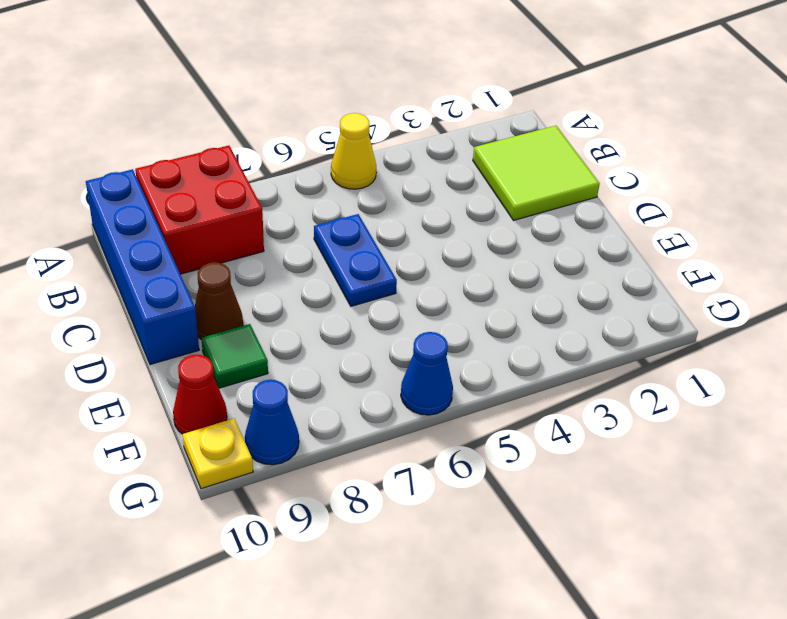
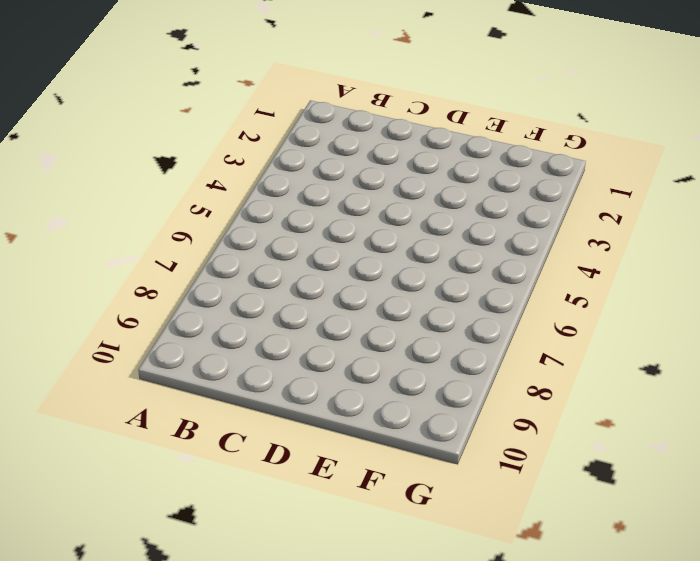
none -> yellow cone A5 level 1
none -> red brick A8:B9 level 1

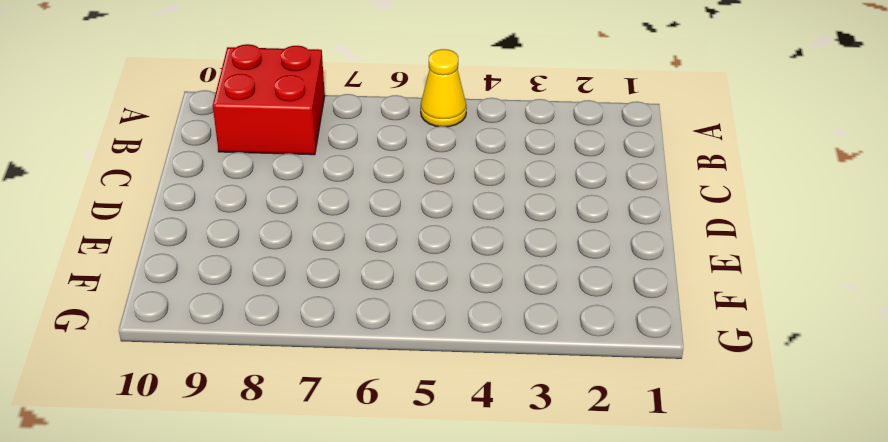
none -> blue brick A10:D10 level 1
none -> lime tile B1:C2 level 1

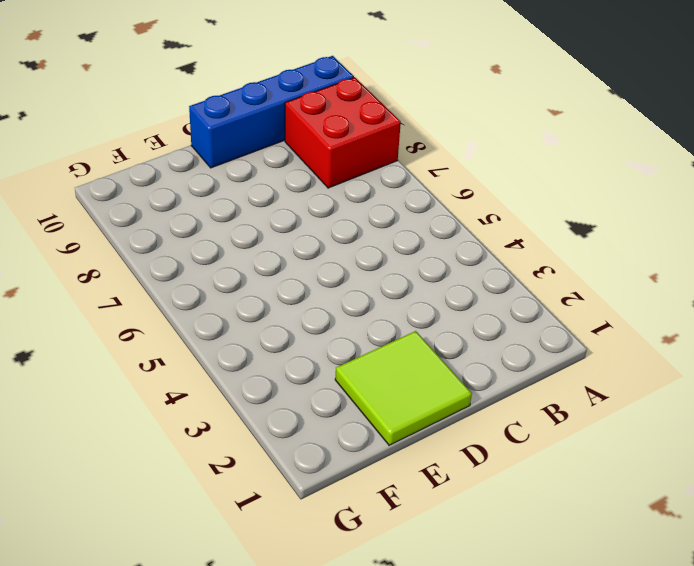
lime tile D1:E2 level 1 -> lime tile B1:C2 level 1
none -> yellow cone A5 level 1
none -> blue plate C6:D6 level 1

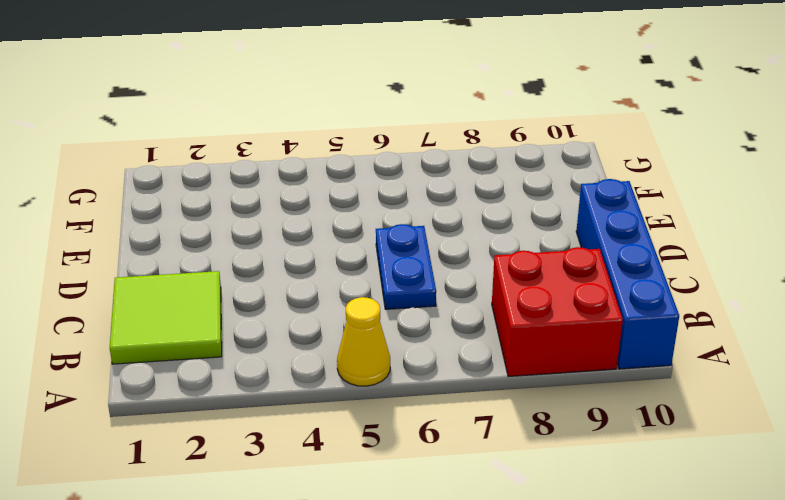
none -> brown cone D9 level 1
none -> green tile E9 level 1

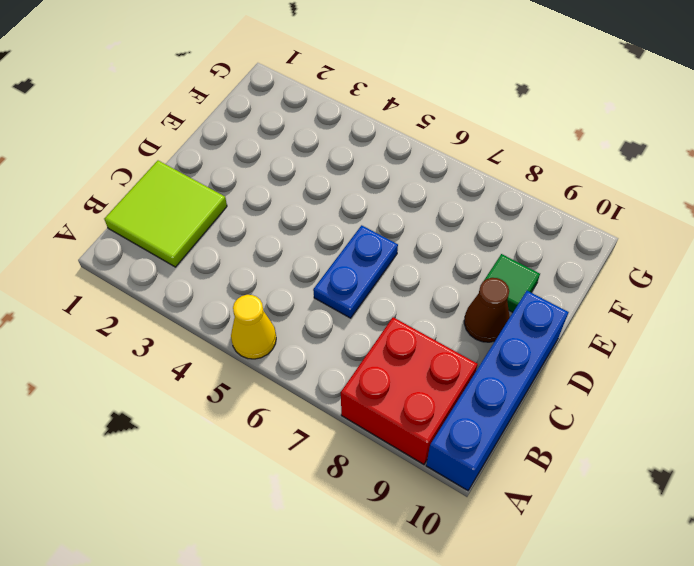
none -> red cone F10 level 1
none -> blue cone G6 level 1

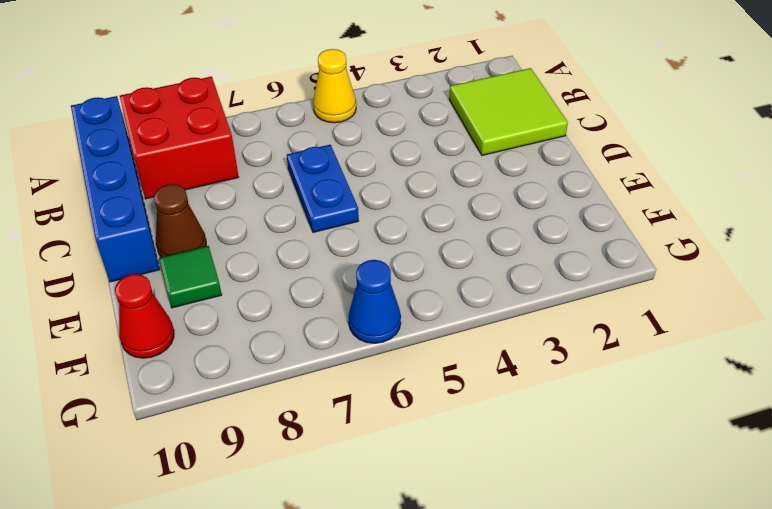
none -> blue cone G9 level 1
none -> yellow plate G10 level 1

